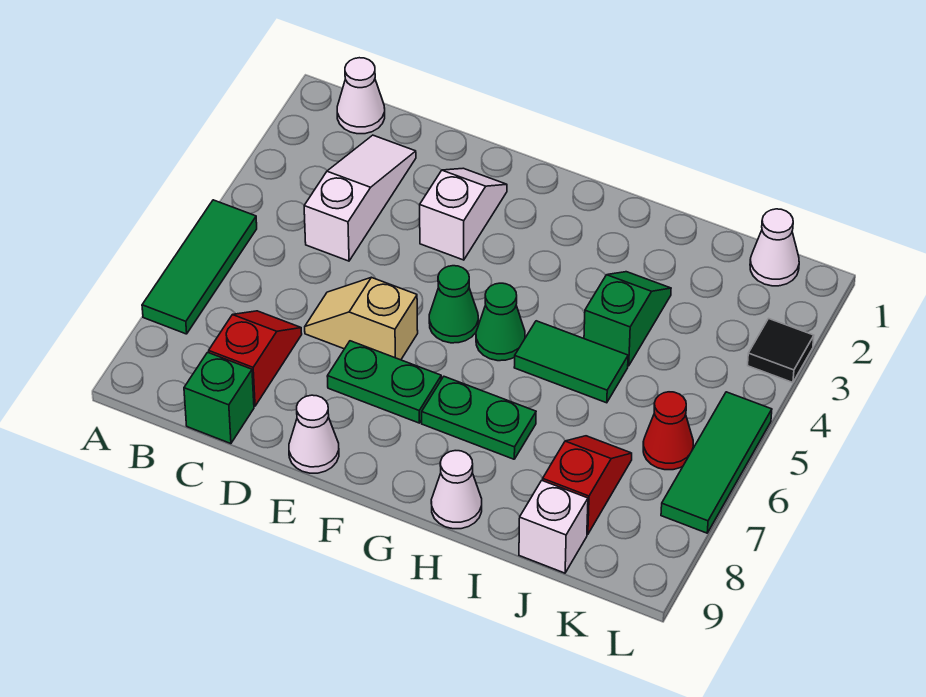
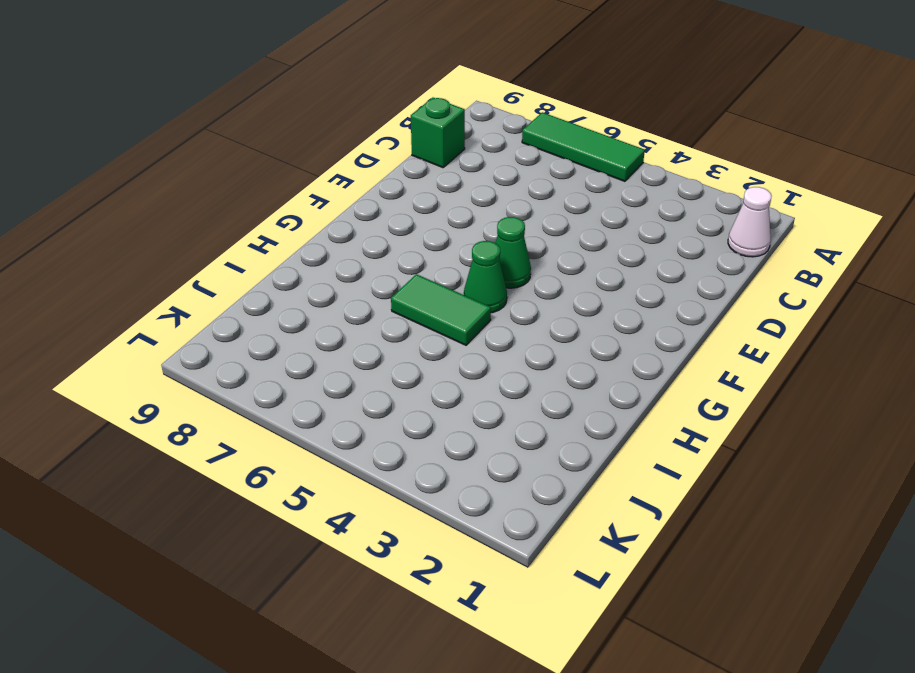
green tile H5:H6 level 1 -> green tile H5:I5 level 1
none -> white slope C2:C4 level 1 top 4
none -> red slope C7:C8 level 1 top 8
none -> tan slope D6:E6 level 1 top E

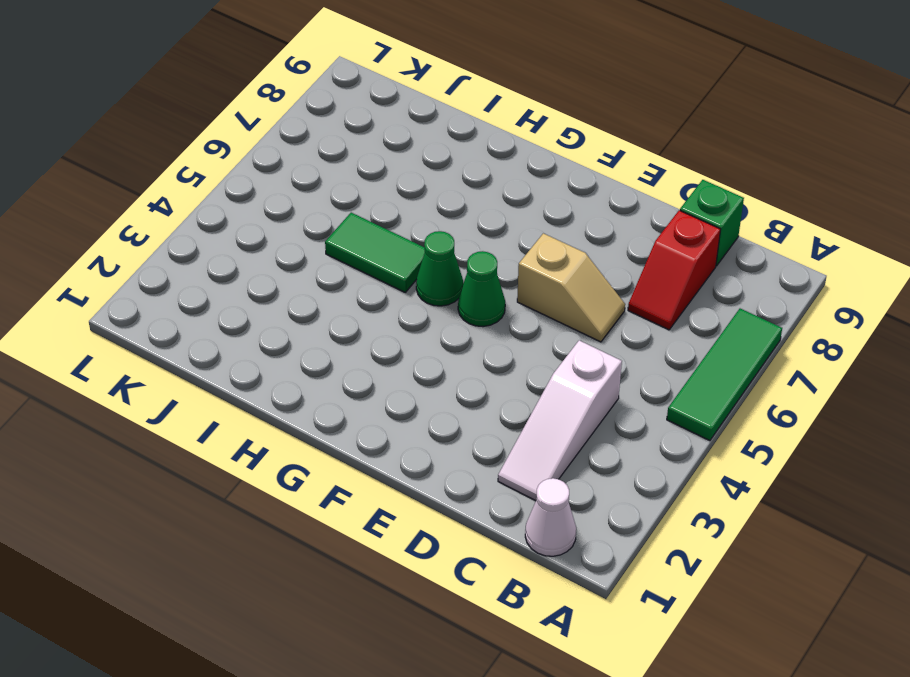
none -> white slope E2:E3 level 1 top 3
none -> green plate E7:F7 level 1
none -> white cone E9 level 1

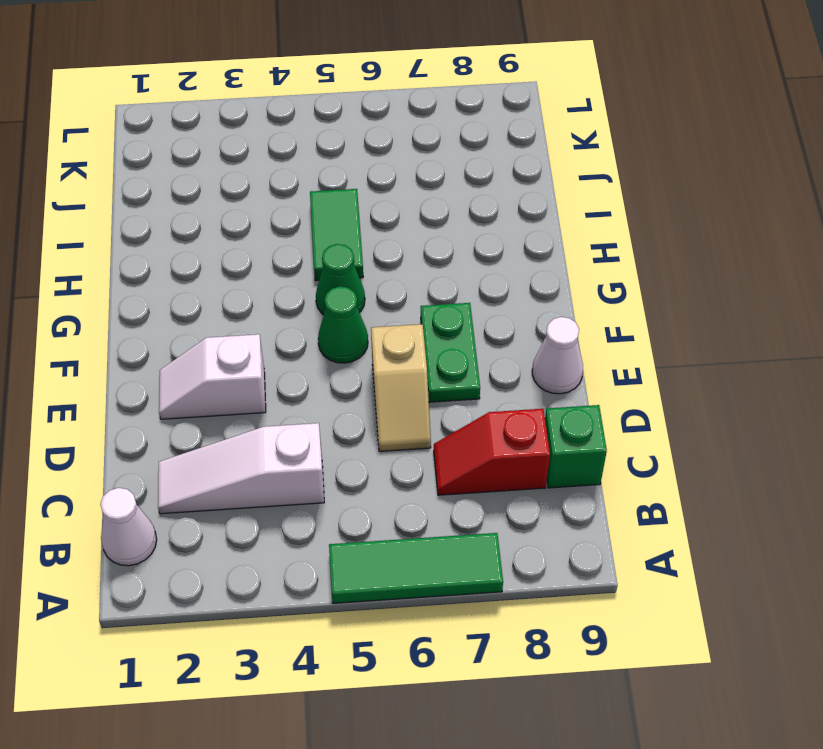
none -> green plate G7:H7 level 1
none -> white cone H9 level 1
none -> green slope I3:I4 level 1 top 4

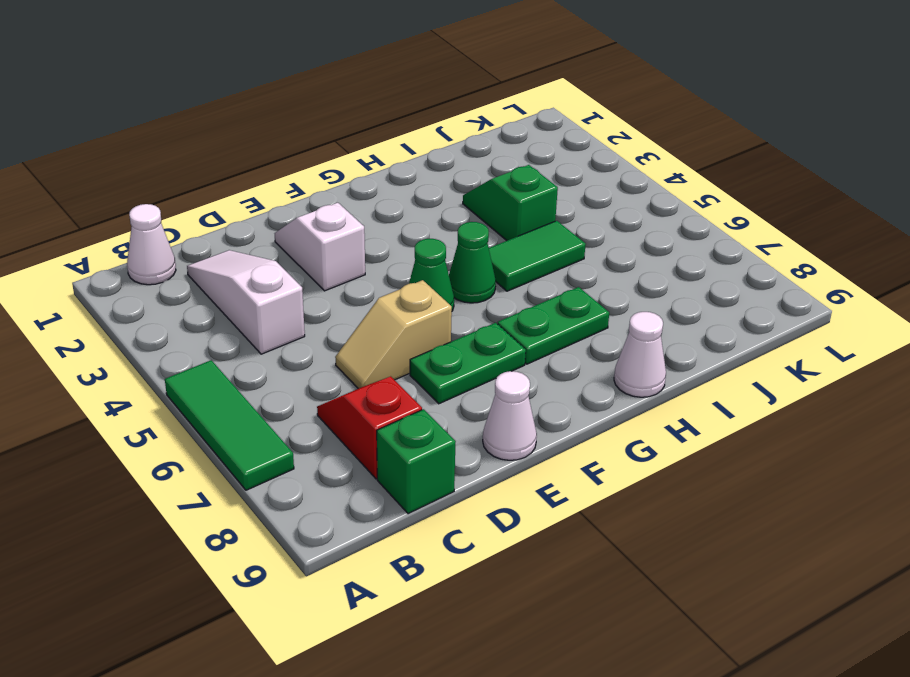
none -> red slope J7:J8 level 1 top 8
none -> white brick J9 level 1
none -> white cone K1 level 1

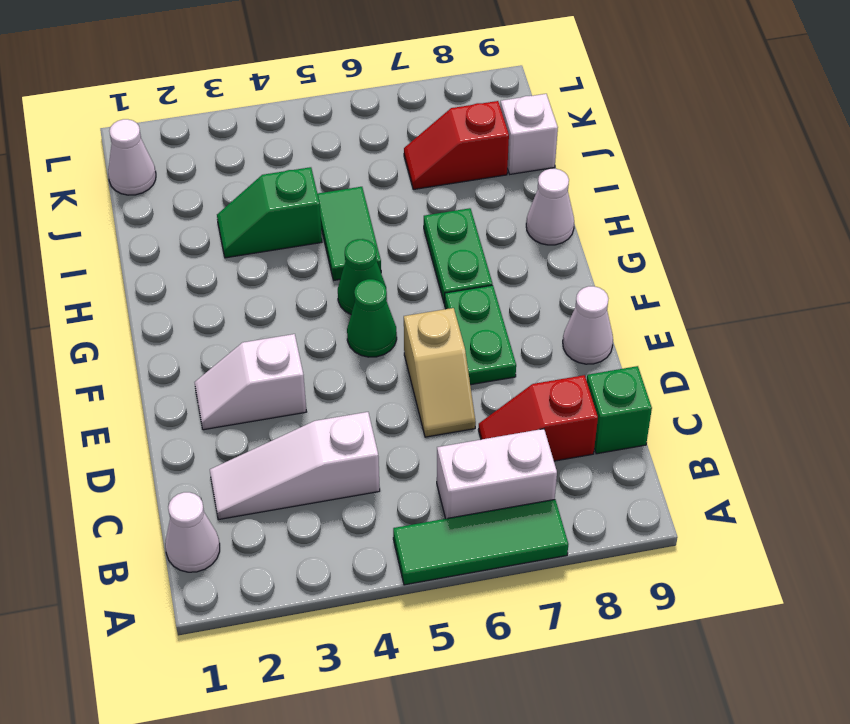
white brick B6:B7 level 1 -> none
none -> red cone K6 level 1
none -> black tile L3 level 1
none -> green tile L5:L7 level 1

